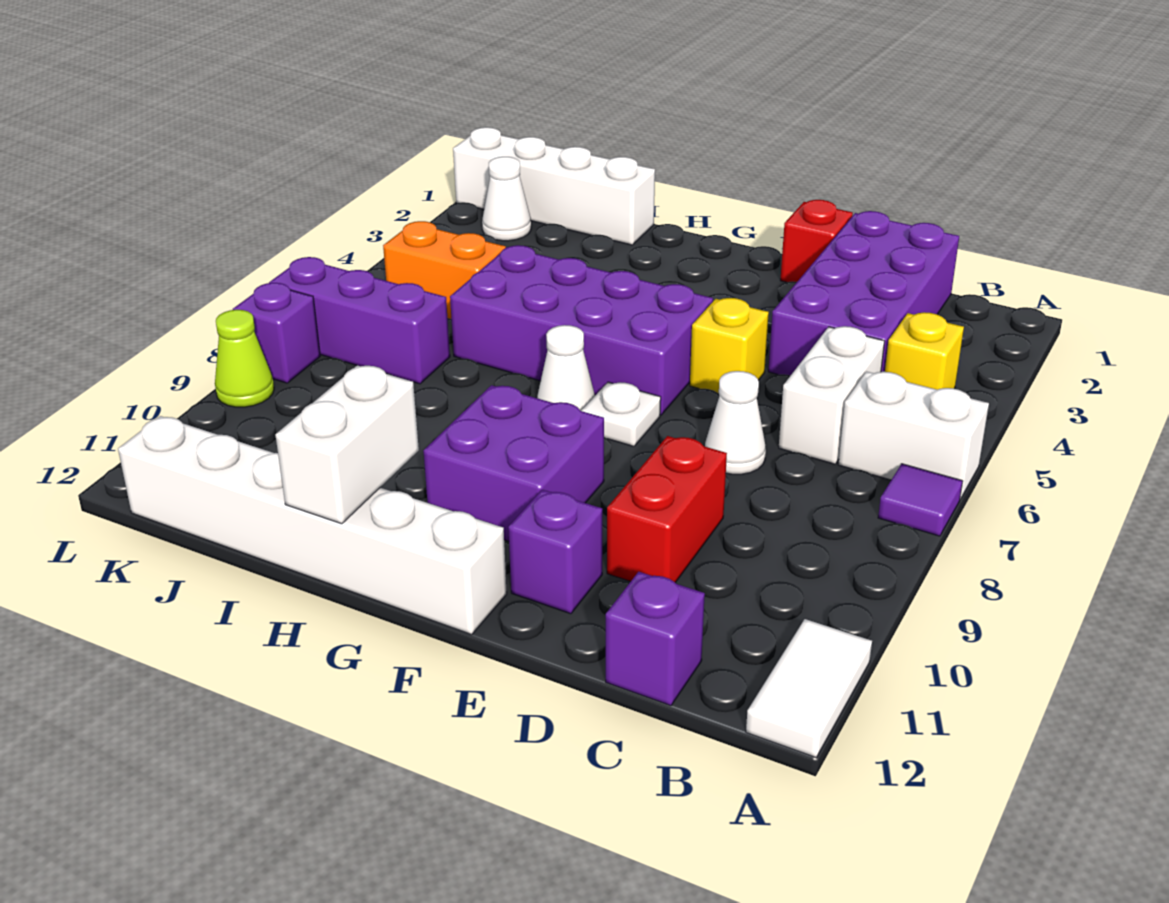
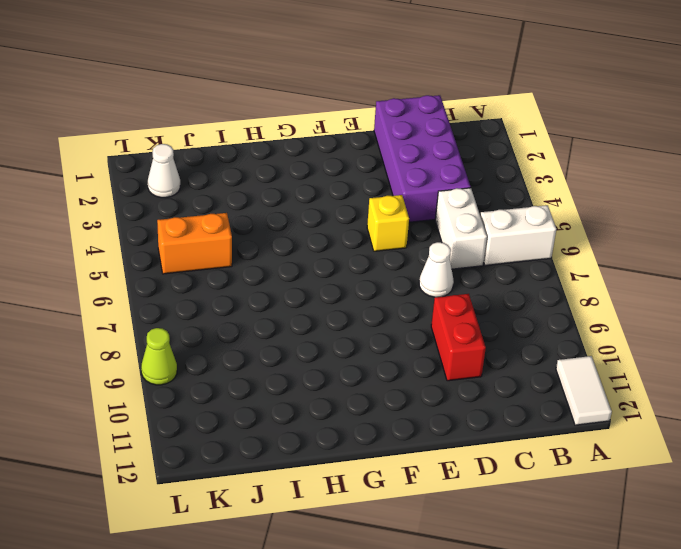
none -> purple tile A7 level 1
none -> yellow brick B4 level 1
none -> purple brick C12 level 1

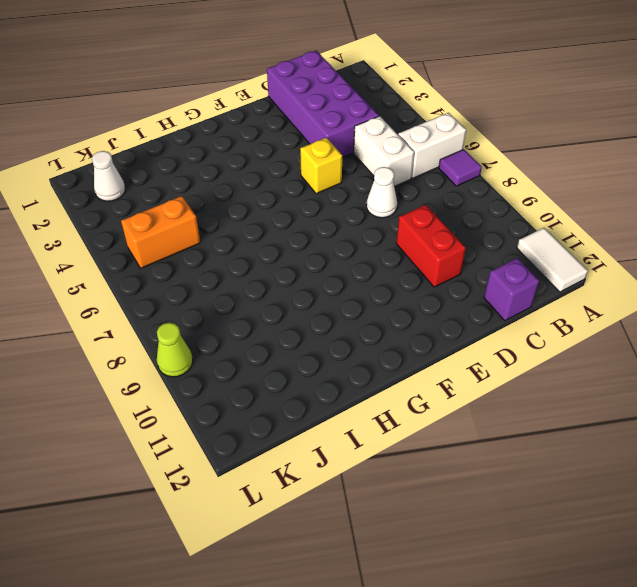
none -> yellow brick B4 level 1
none -> red brick E1 level 1
none -> purple brick E11 level 1

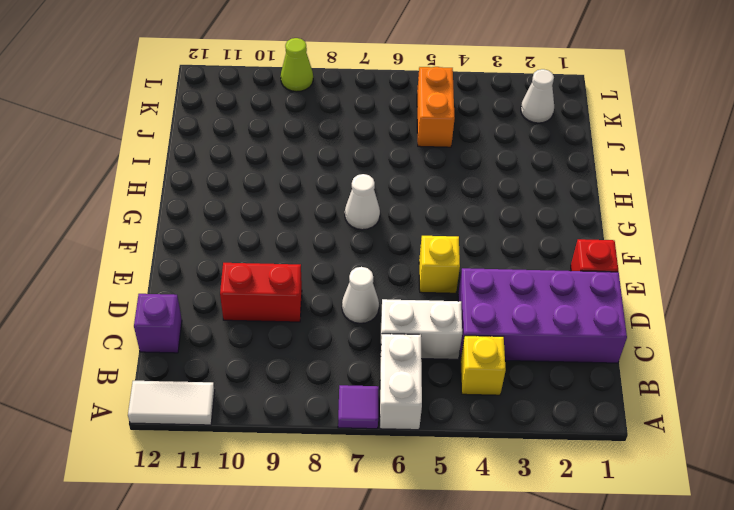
none -> purple brick E11 level 1
none -> purple brick F5:I6 level 1
none -> white plate F7 level 1

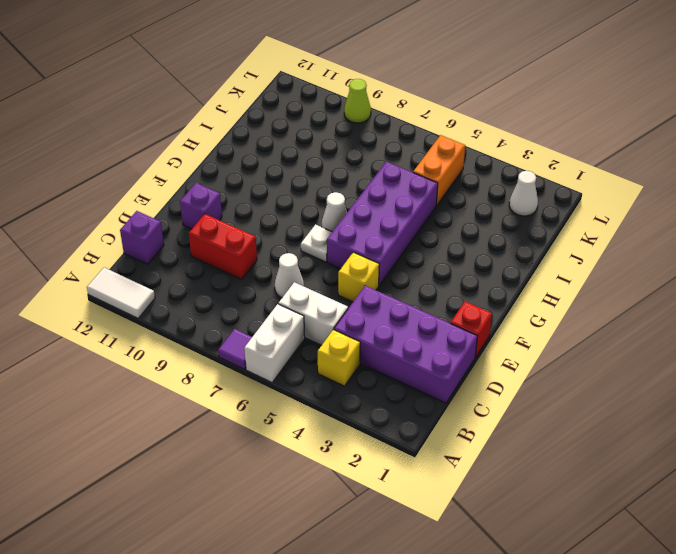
none -> purple brick F9:G10 level 1
none -> white brick F12:K12 level 1
none -> white brick I1:L1 level 1

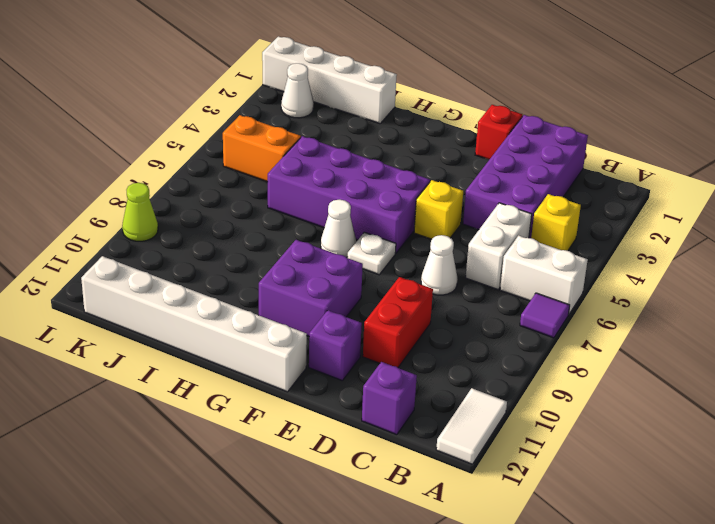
none -> purple brick J7:L7 level 1
none -> purple brick L8 level 1
none -> white brick H11:H12 level 2

